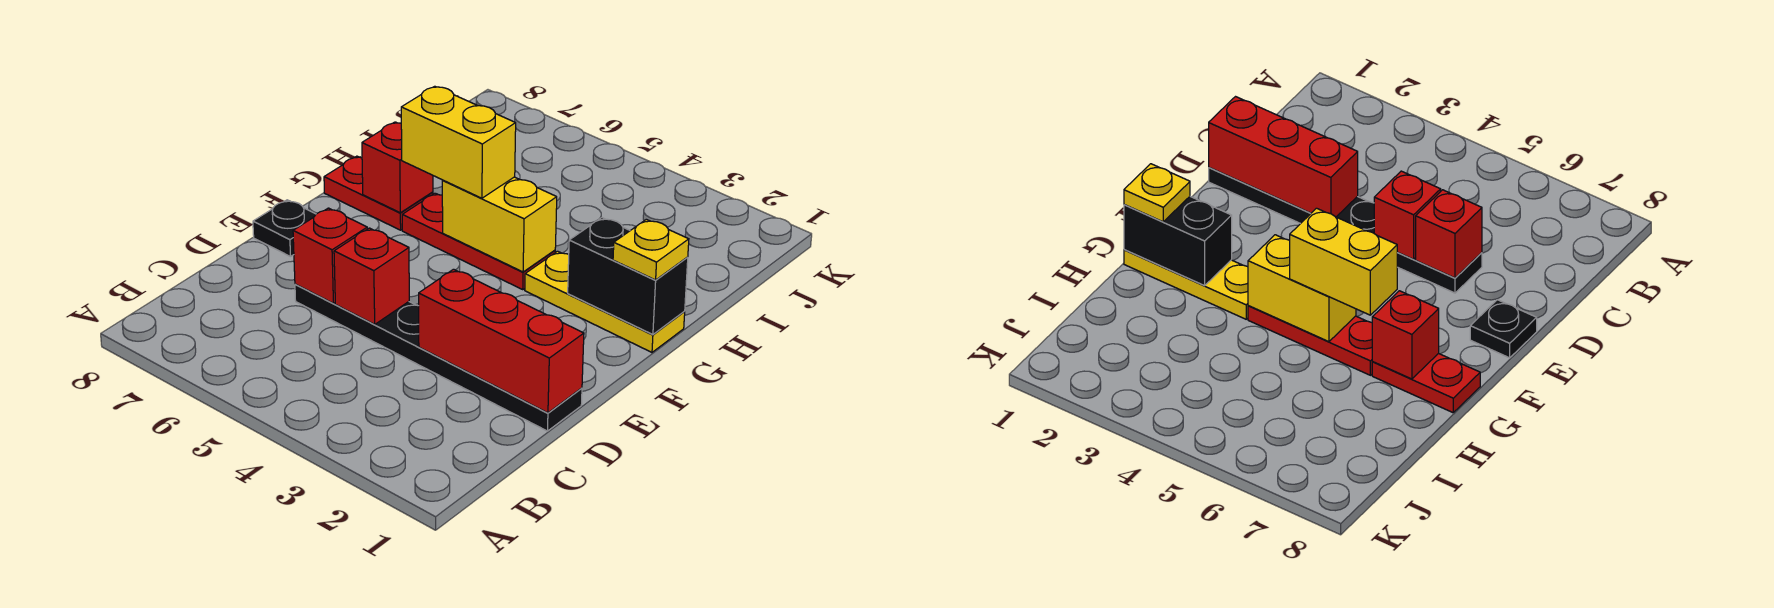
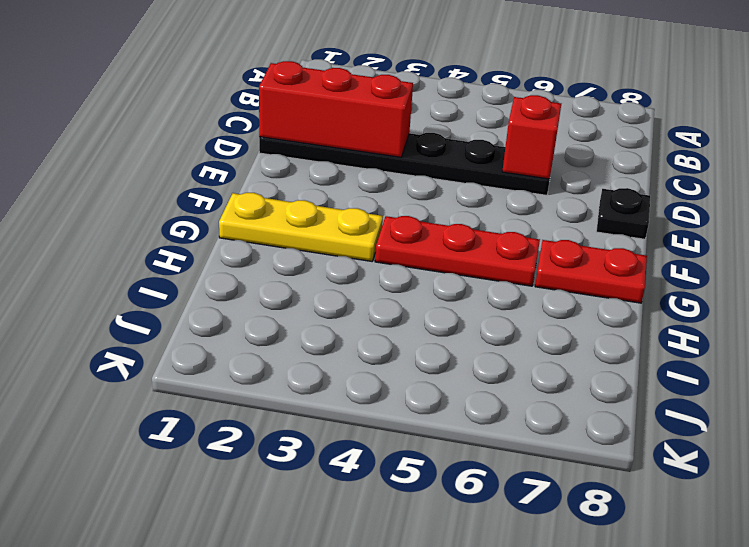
none -> red brick D5 level 2
none -> black brick G1:G2 level 2
none -> yellow brick G4:G5 level 2

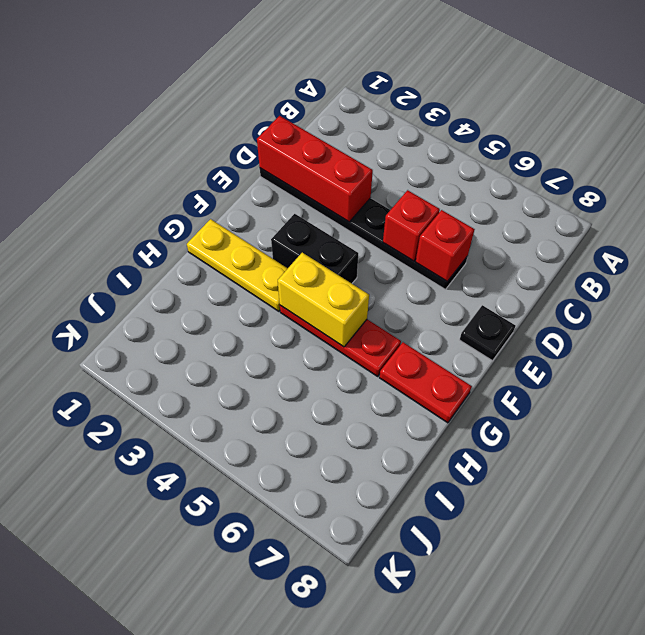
black brick F3:F4 level 1 -> black brick G1:G2 level 2
none -> red brick G7 level 2
none -> yellow plate G1 level 3
none -> yellow brick G5:G6 level 3

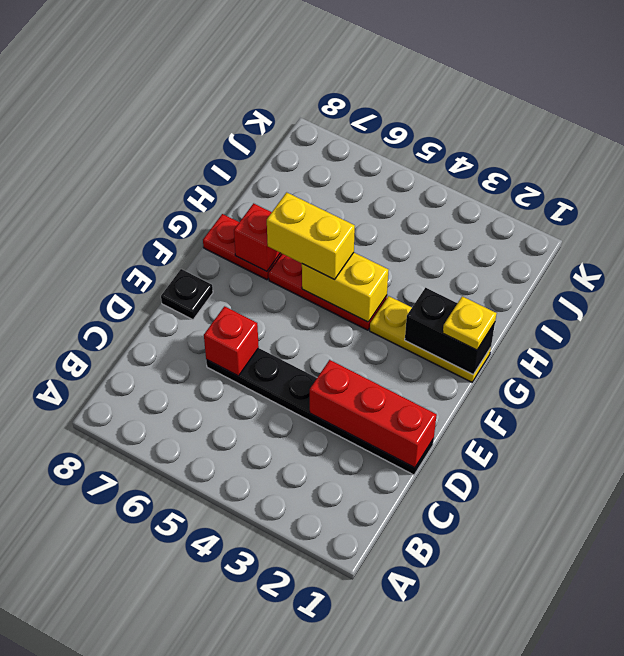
none -> red brick D5 level 2

